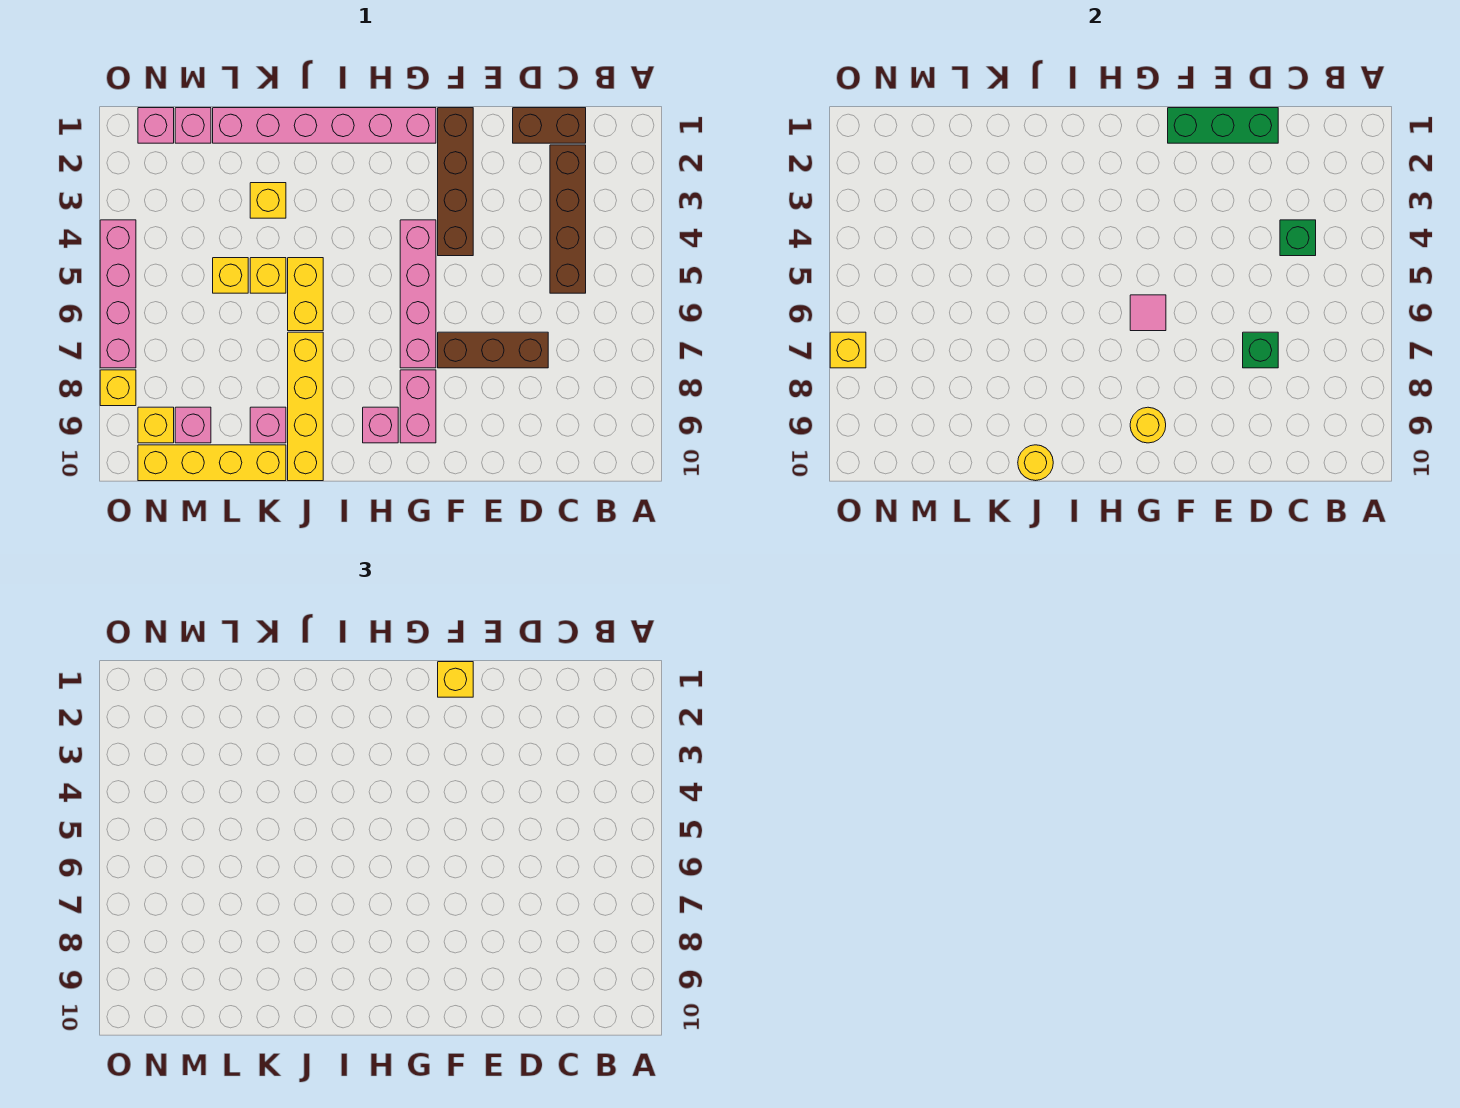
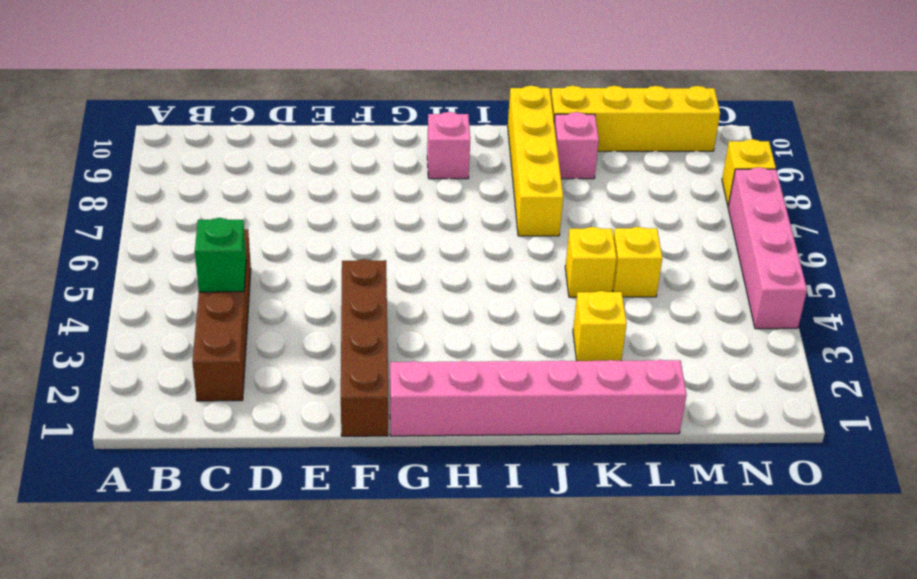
none -> brown brick C1:D1 level 1
none -> brown brick D7:F7 level 1
none -> pink brick G4:G7 level 1

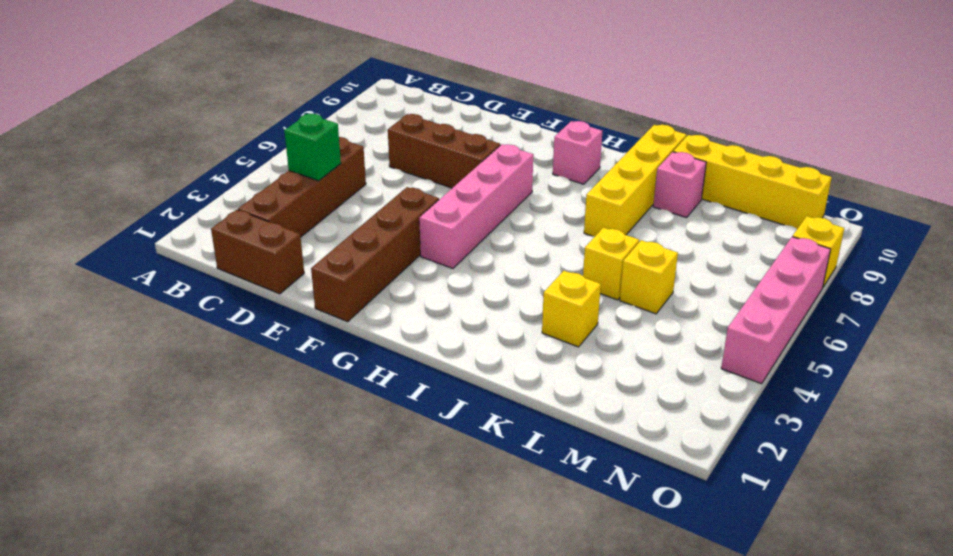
none -> pink brick G1:L1 level 1
none -> pink brick G8:G9 level 1
none -> yellow brick J5:J6 level 1

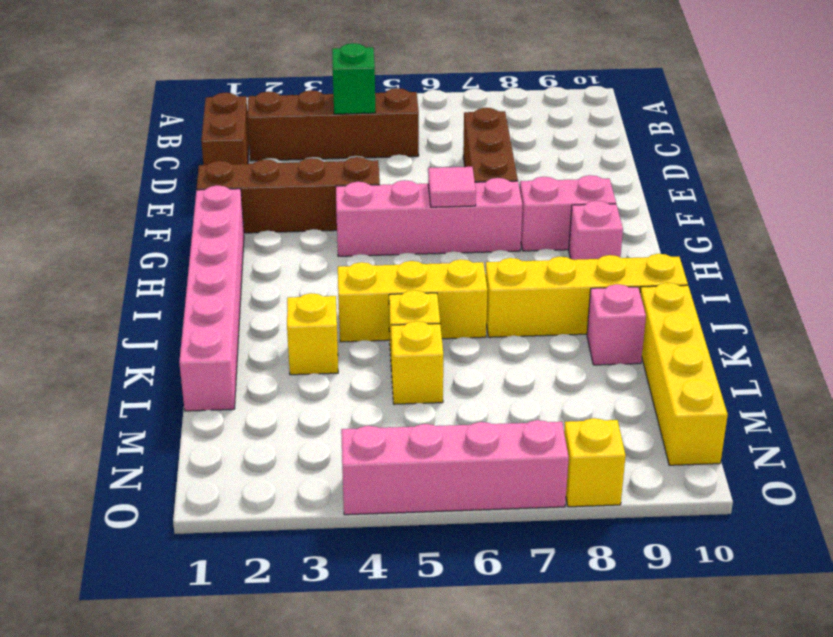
yellow brick J4:J6 level 1 -> yellow brick J5:J6 level 1
none -> pink brick M1 level 1
none -> pink brick M9 level 1
none -> pink brick N1 level 1

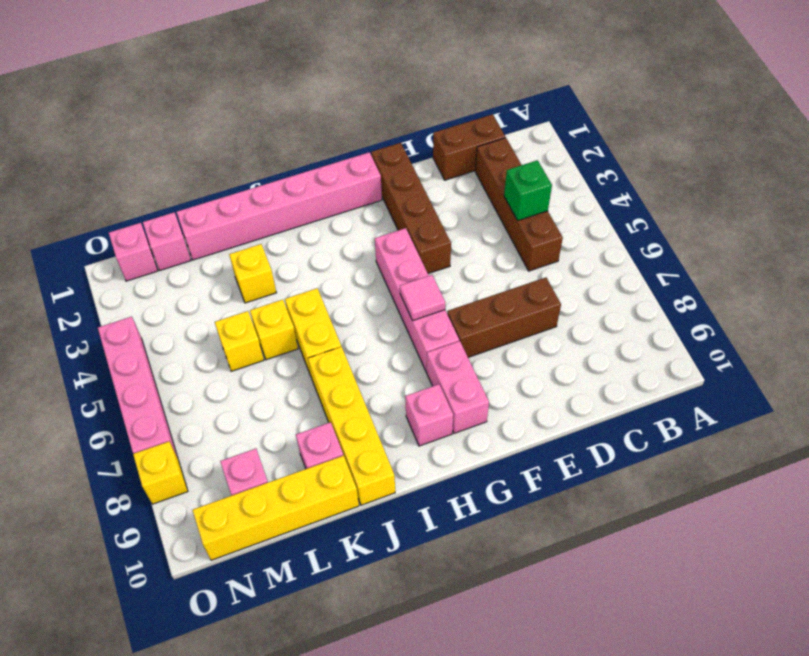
none -> yellow brick N9 level 1
none -> green brick D1:F1 level 2
none -> green brick D7 level 2

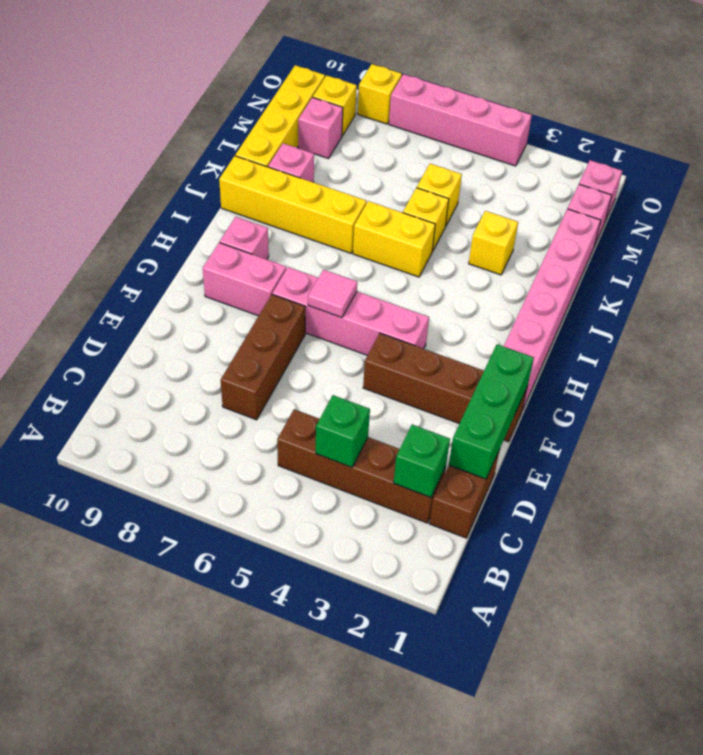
green brick C2 level 2 -> green brick D7 level 2
none -> yellow round brick G9 level 2
none -> yellow round brick J10 level 2
none -> yellow brick O7 level 2

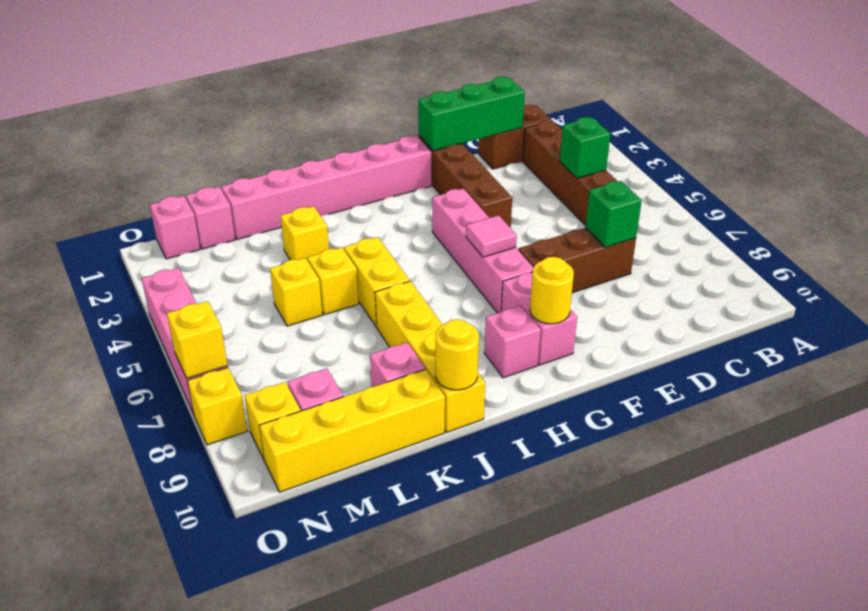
none -> yellow brick F1 level 3

